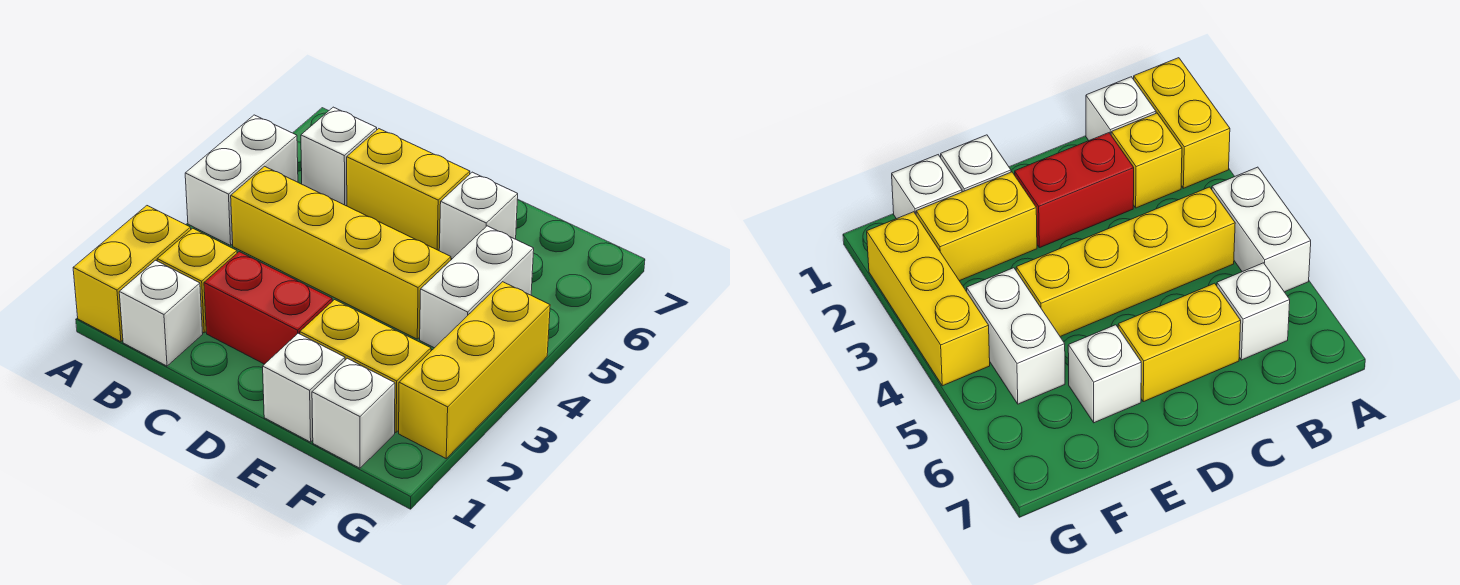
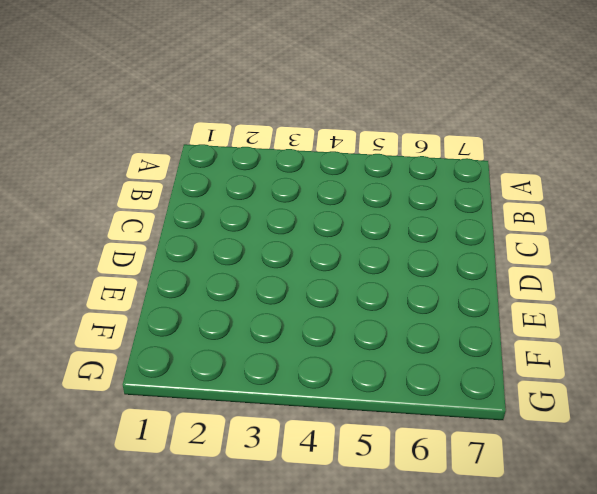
none -> yellow brick A1:A2 level 1
none -> white brick A4:A5 level 1
none -> white brick B1 level 1

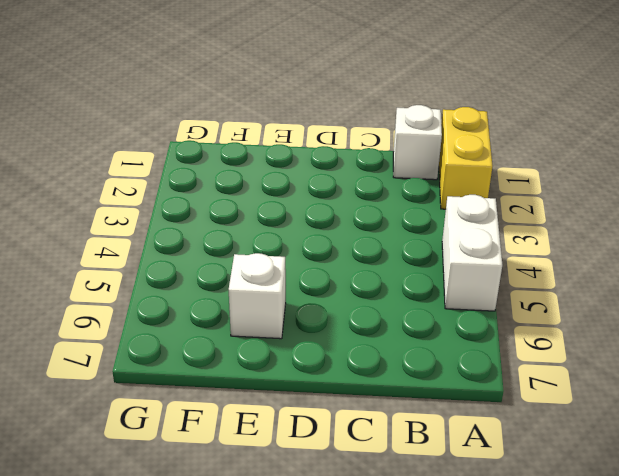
none -> yellow brick B2 level 1
none -> yellow brick B4:E4 level 1
none -> white brick B6 level 1

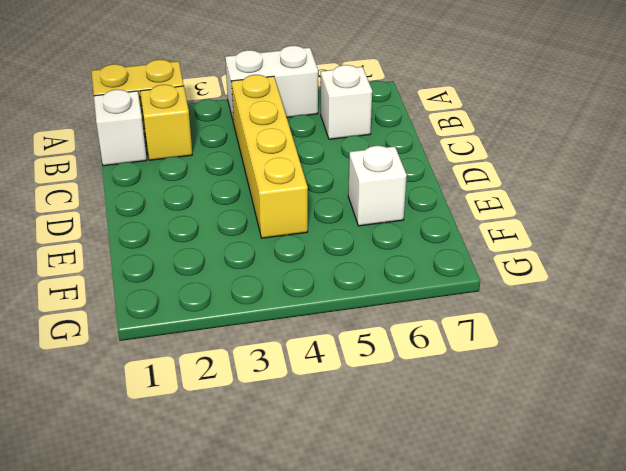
none -> red brick C2:D2 level 1
none -> yellow brick C6:D6 level 1
none -> white brick E1 level 1

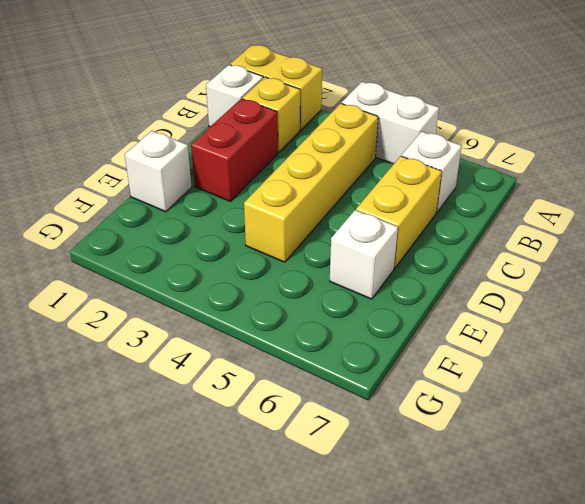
none -> yellow brick E2:F2 level 1
none -> white brick F1 level 1
none -> white brick F4:F5 level 1

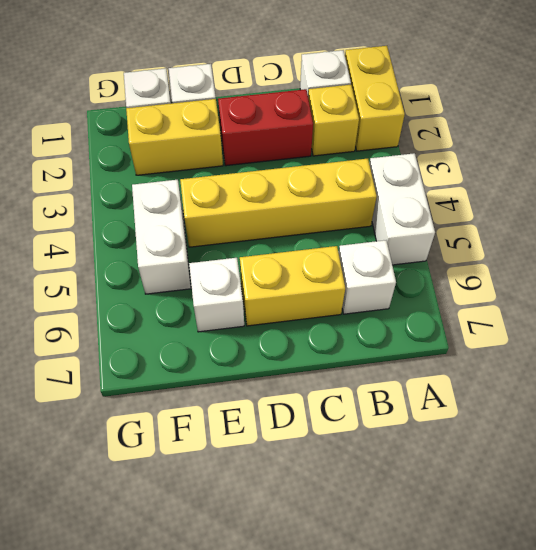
none -> yellow brick G2:G4 level 1

